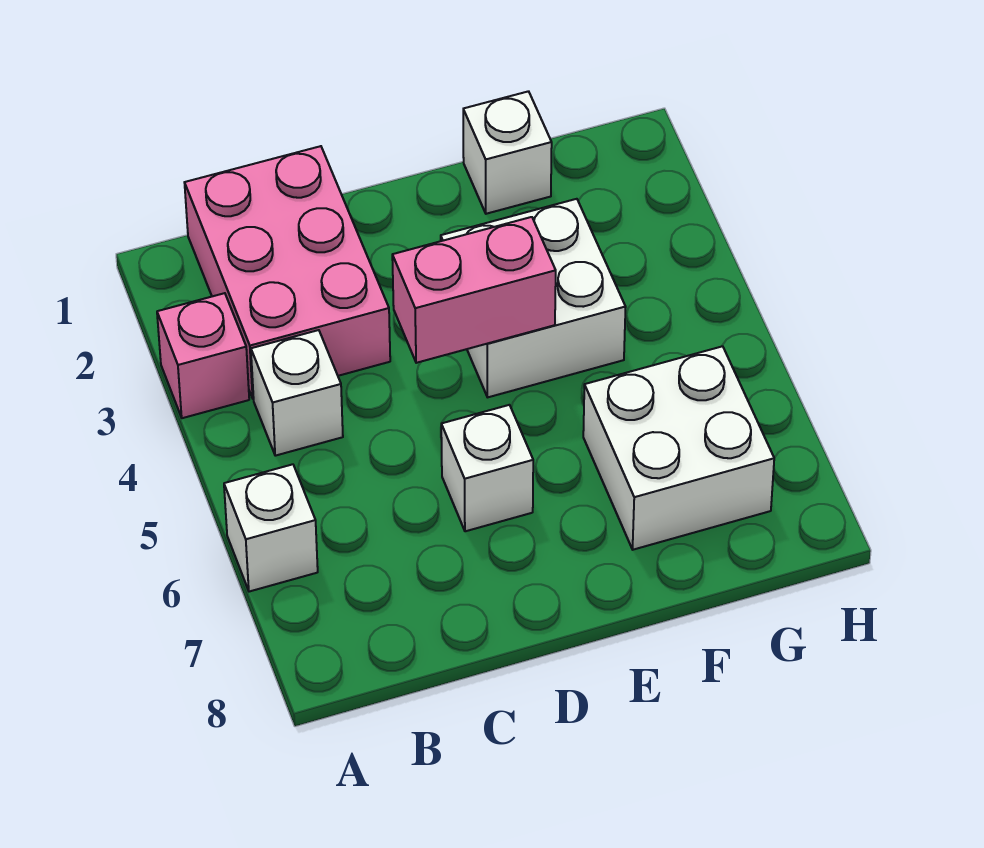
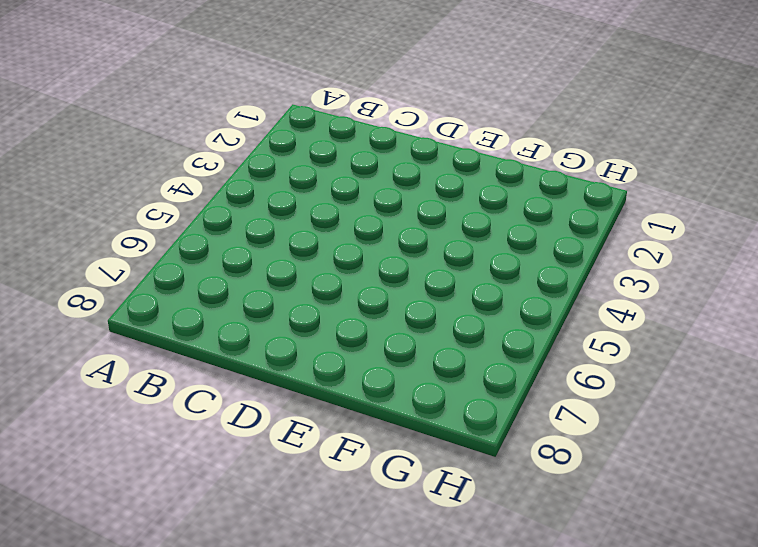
none -> pink brick A3 level 1
none -> white brick A6 level 1

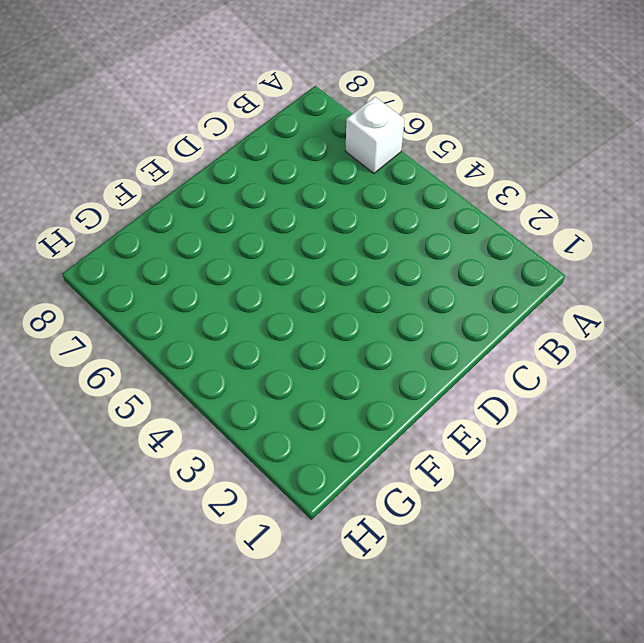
none -> pink brick A3 level 1
none -> pink brick B1:C3 level 1

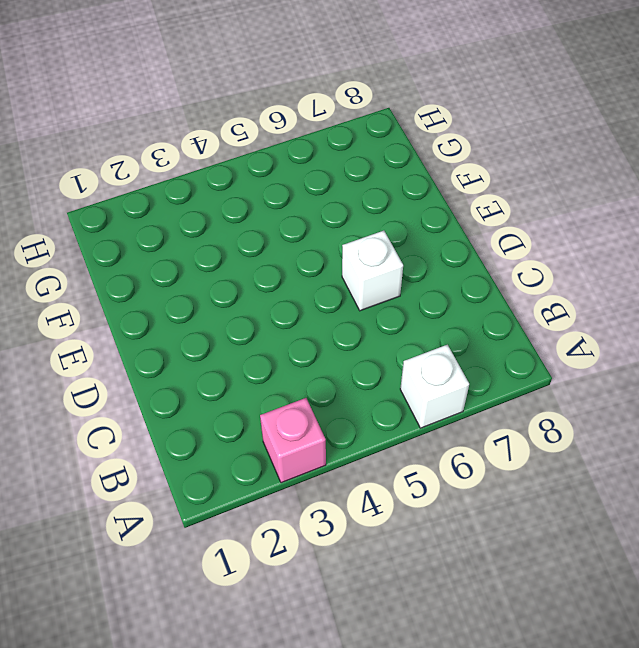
none -> pink brick B1:C3 level 1
none -> white brick B4 level 1

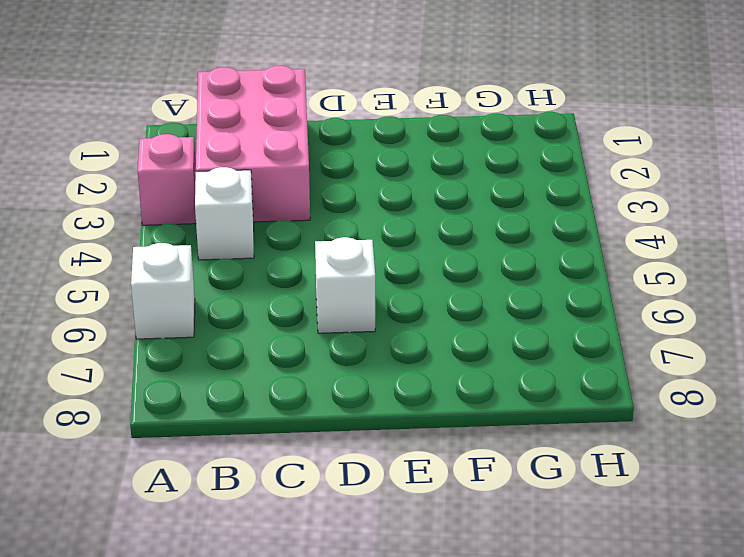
none -> white brick E3:F4 level 1
none -> white brick F1 level 1

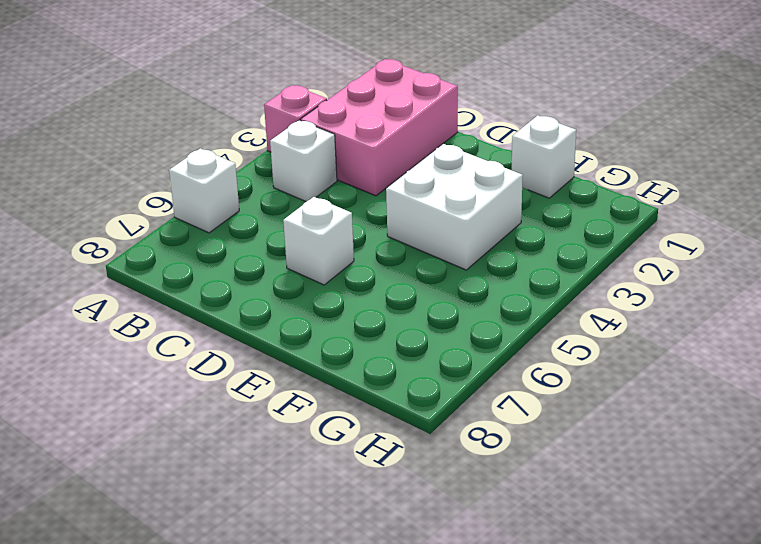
none -> white brick F6:G7 level 1
none -> pink brick D4:E4 level 2

